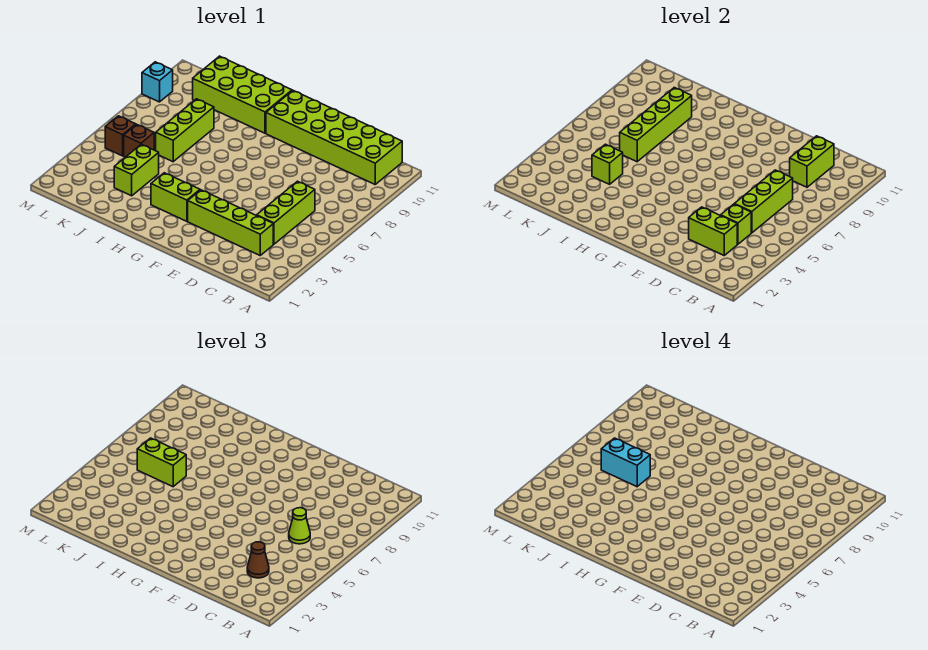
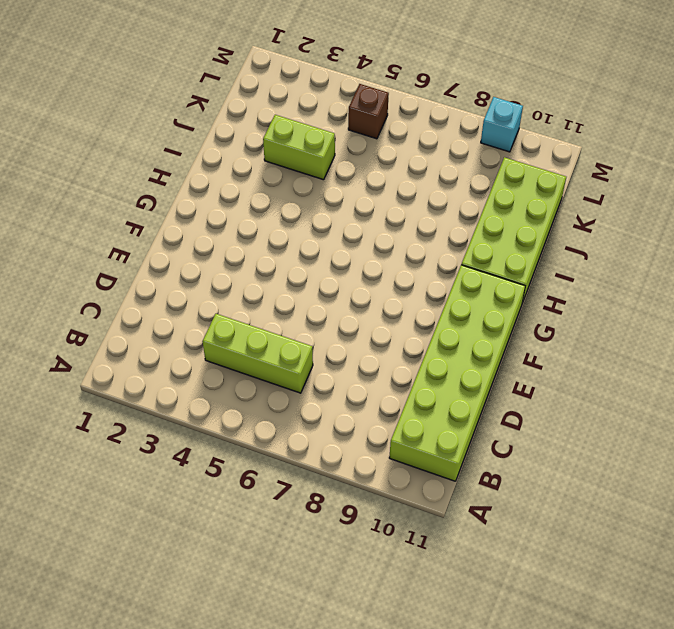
none -> lime brick C3:F3 level 1
none -> lime brick G3:H3 level 1
none -> lime brick J6:J8 level 1

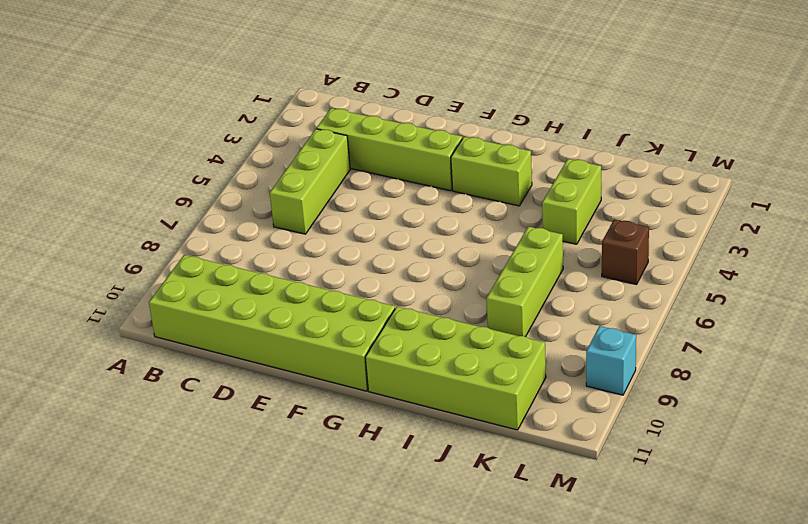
none -> brown brick K5 level 1
none -> lime brick C3:D3 level 2
none -> lime brick C4 level 2

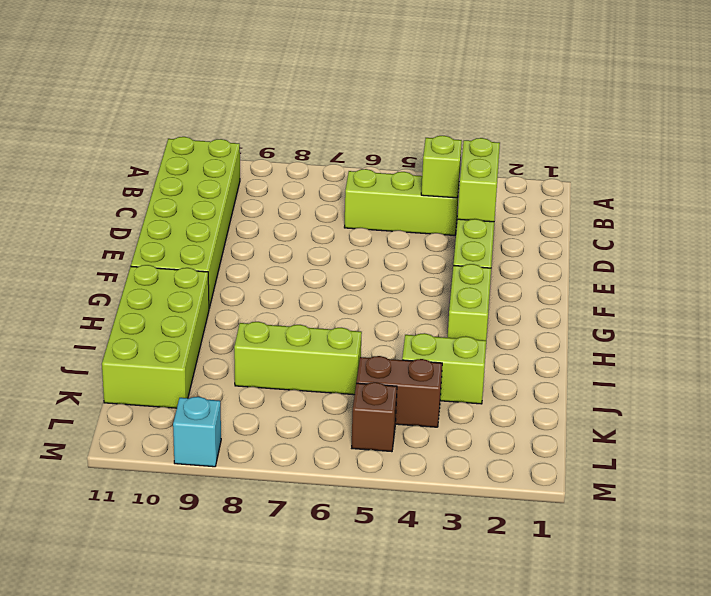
brown brick K4:K5 level 1 -> brown brick K5 level 1
none -> lime brick C5:C7 level 2
none -> lime brick C9:C10 level 2
none -> lime brick J4 level 2

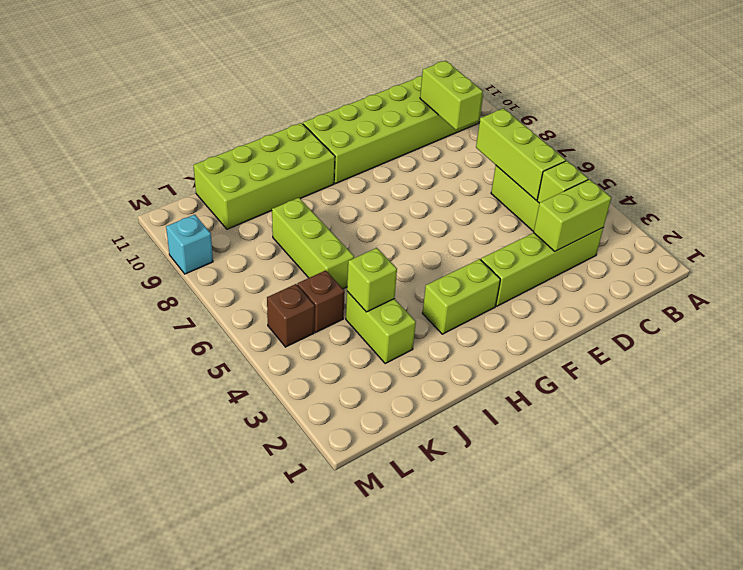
none -> lime brick J6:J9 level 2
none -> brown cone C3 level 3
none -> lime cone C6 level 3

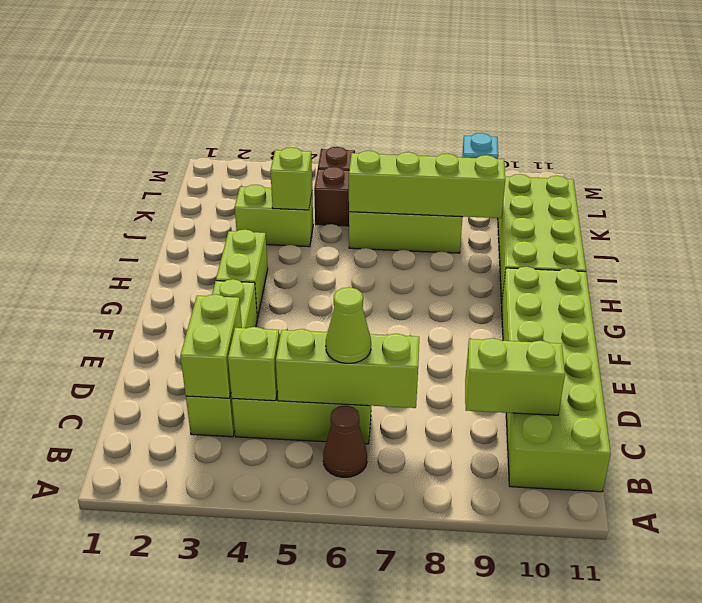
brown cone B6 level 1 -> brown cone C3 level 3
none -> lime brick J6:K6 level 3
none -> cyan brick J6:K6 level 4

